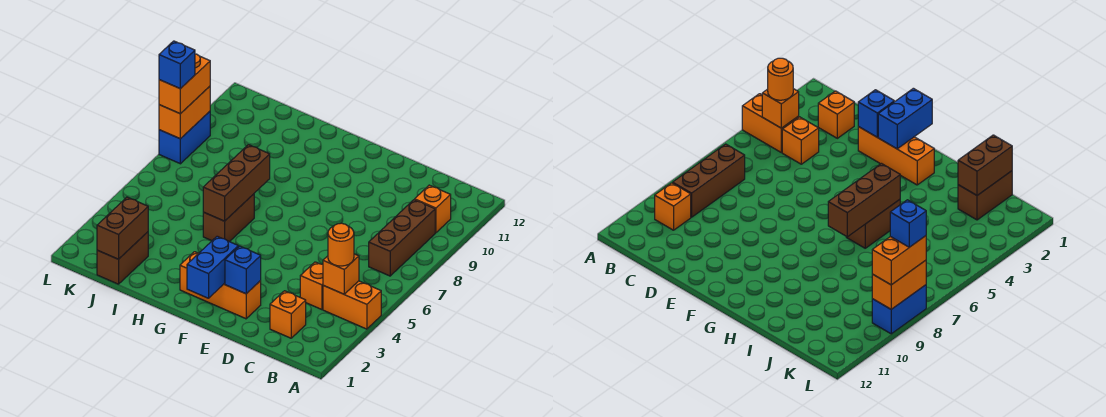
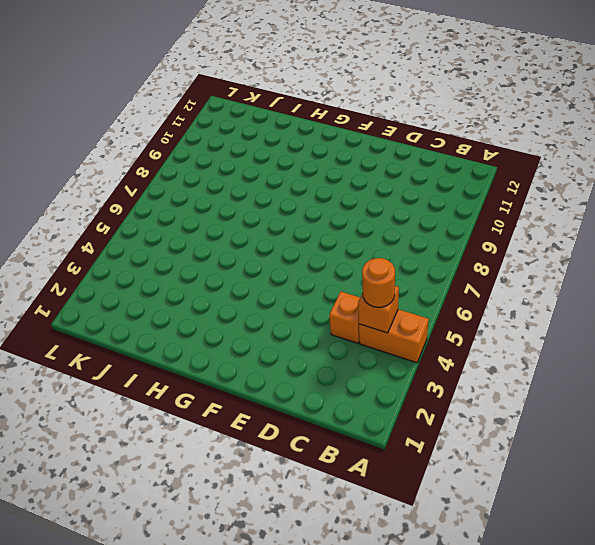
none -> brown brick B7:B9 level 1
none -> orange brick B10 level 1
none -> orange brick C2 level 1

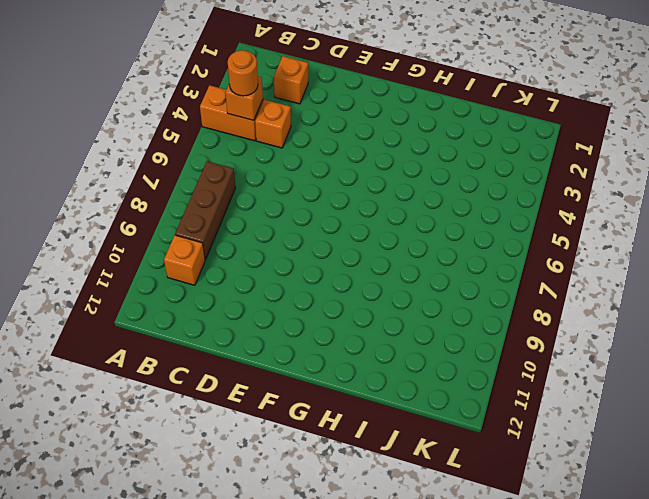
none -> orange brick E2:G2 level 1
none -> brown brick H5:H6 level 1
none -> brown brick J1:J2 level 1

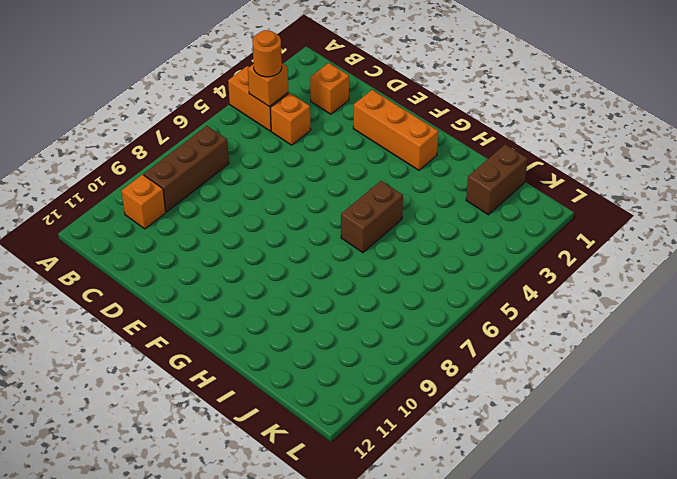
none -> blue brick L8:L9 level 1
none -> blue brick E2 level 2
none -> blue brick F1:F2 level 2

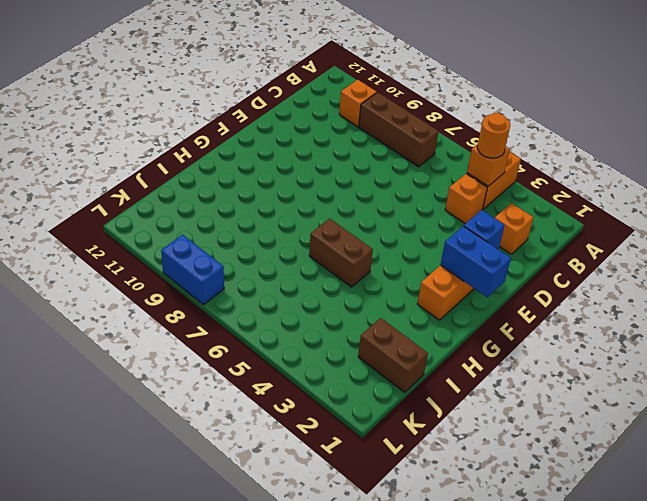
none -> brown brick H5:H7 level 2
none -> brown brick J1:J2 level 2
none -> orange brick L8:L9 level 2

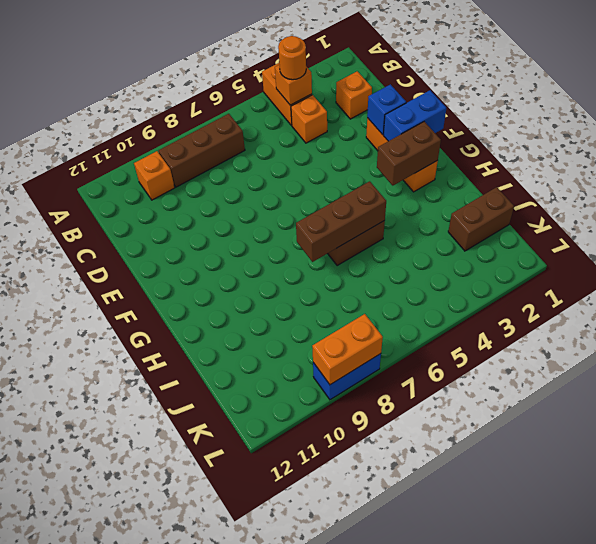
brown brick G2:G3 level 2 -> brown brick J1:J2 level 2
none -> orange brick L8:L9 level 3
none -> blue brick L8 level 4

